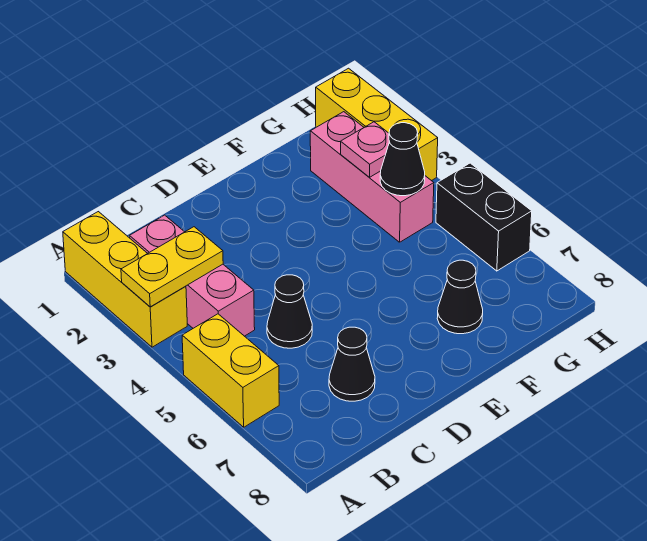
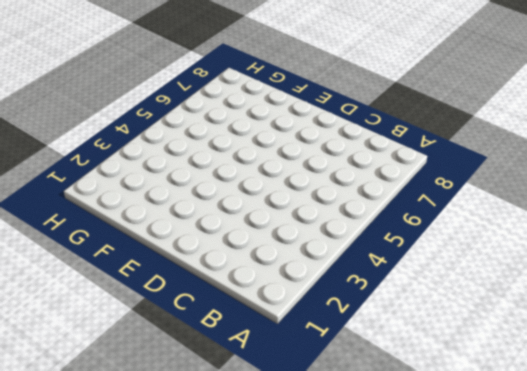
none -> yellow brick A1:A3 level 1
none -> yellow brick A5:A6 level 1
none -> pink brick B2:B4 level 1

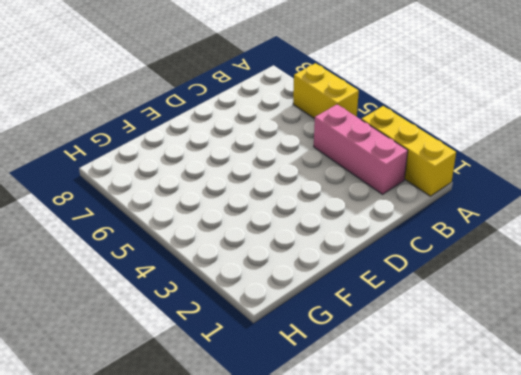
none -> black cone C5 level 1
none -> black cone C7 level 1
none -> black cone F7 level 1

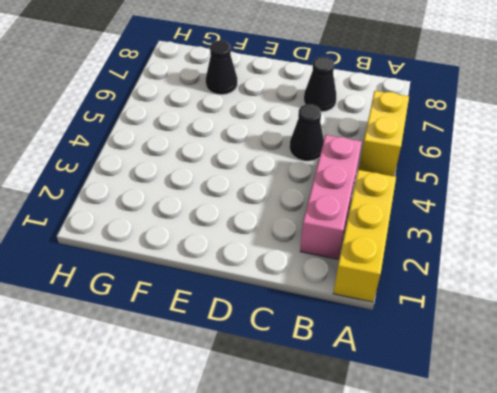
none -> pink brick G2:G4 level 1
none -> yellow brick H1:H3 level 1
none -> black brick H5:H6 level 1

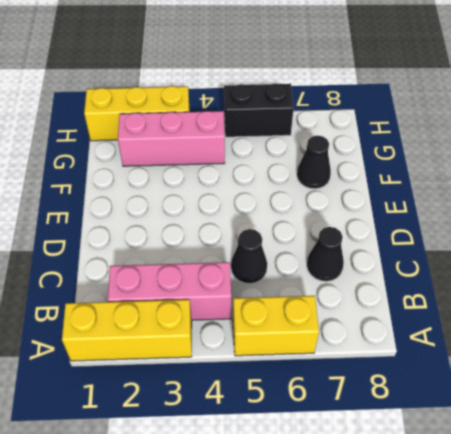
none -> yellow plate A3:B3 level 2
none -> pink plate G3 level 2
none -> black cone G4 level 2

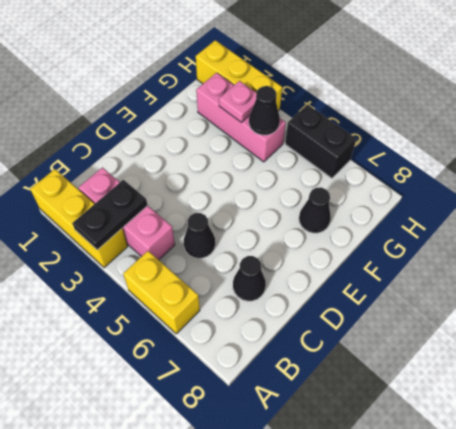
black plate A3:B3 level 2 -> yellow plate A3:B3 level 2

